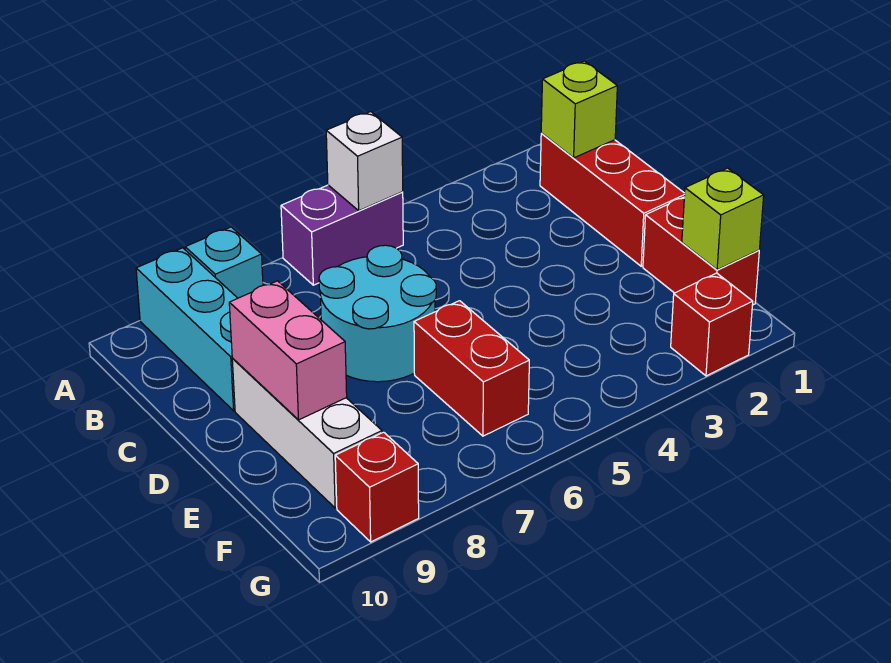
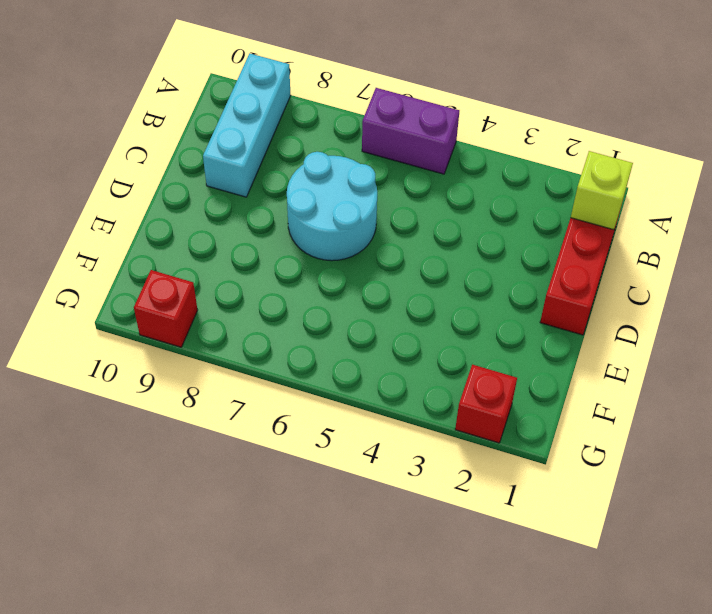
none -> cyan brick A8 level 1
none -> white brick D9:F9 level 1
none -> red brick E1:F1 level 1

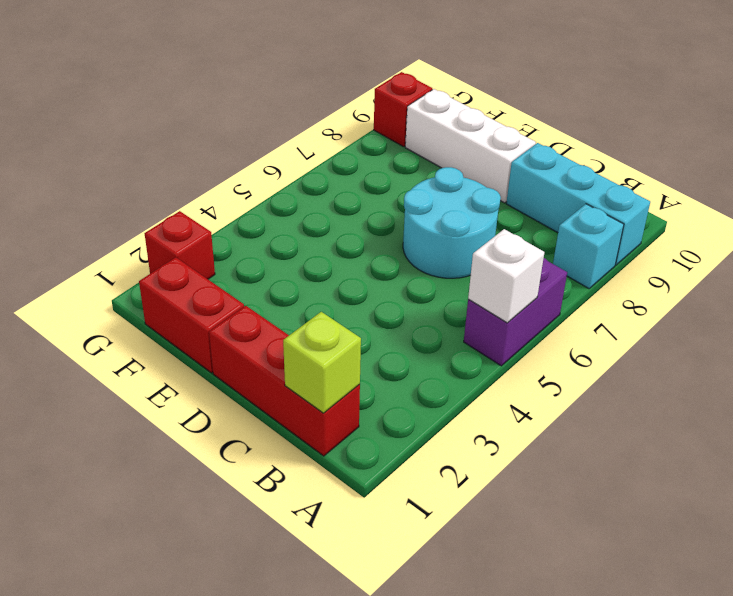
none -> red brick E6:F6 level 1
none -> pink brick D9:E9 level 2
none -> lime brick F1 level 2

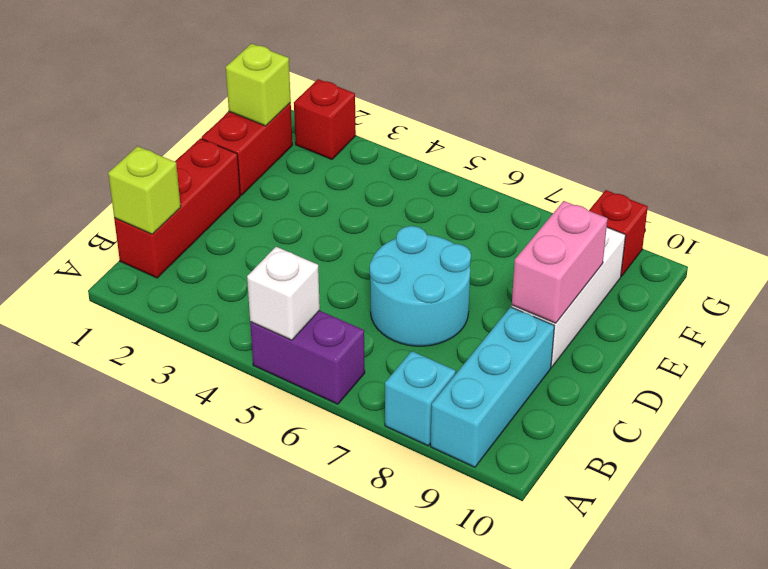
none -> red brick E6:F6 level 1

